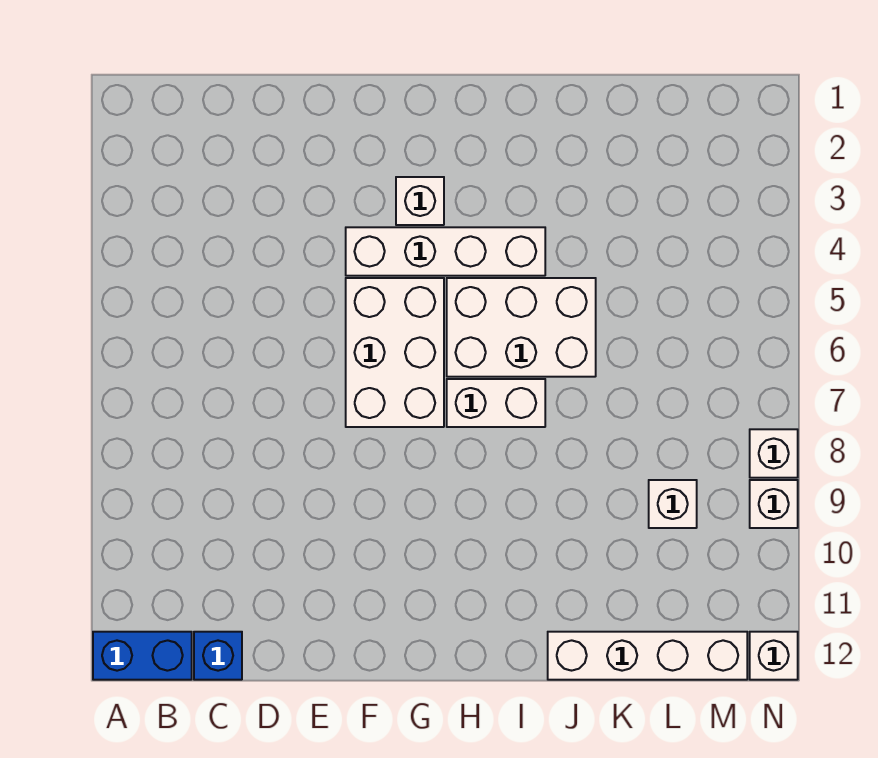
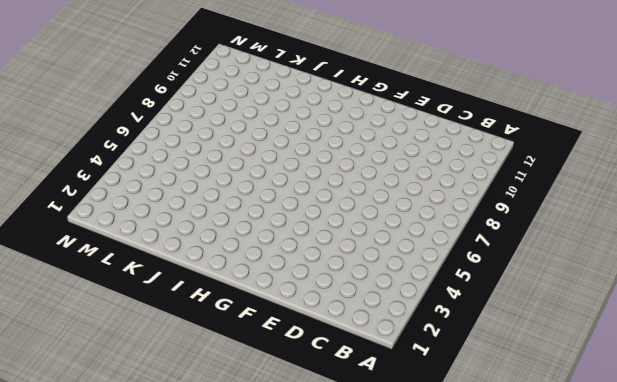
none -> blue brick A12:B12 level 1
none -> blue brick C12 level 1
none -> white brick F4:I4 level 1

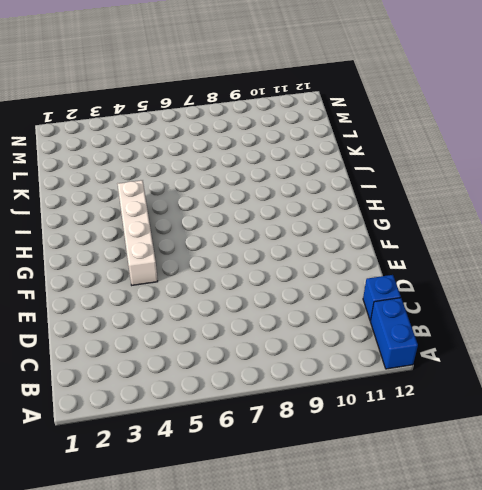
none -> white brick F5:G7 level 1
none -> white brick G3 level 1
none -> white brick H5:J6 level 1

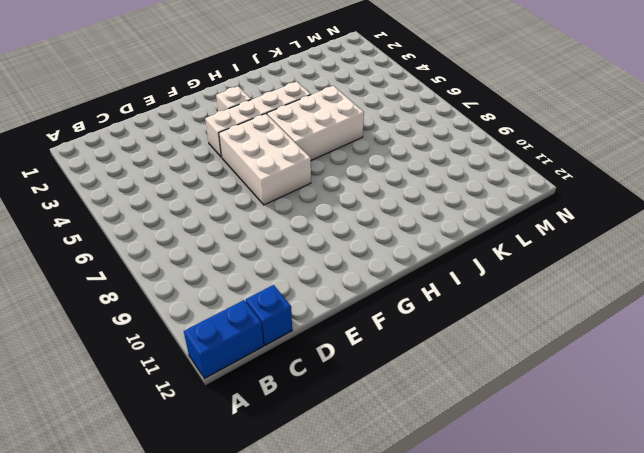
none -> white brick H7:I7 level 1
none -> white brick J12:M12 level 1
none -> white brick L9 level 1

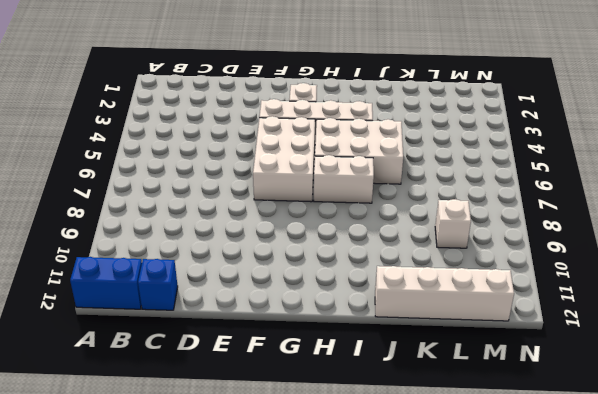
none -> white brick N8 level 1
none -> white brick N9 level 1
none -> white brick N12 level 1

